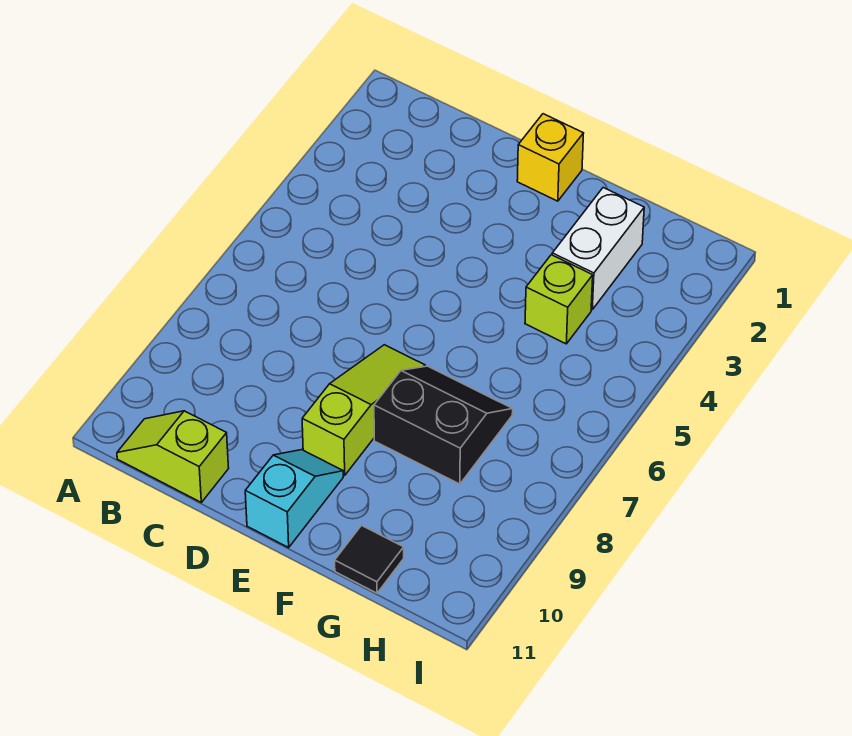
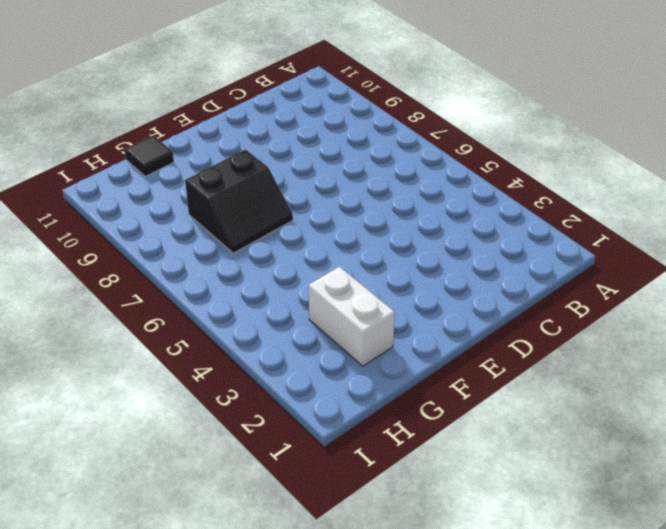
none -> lime slope B11:C11 level 1 top C
none -> yellow brick E1 level 1

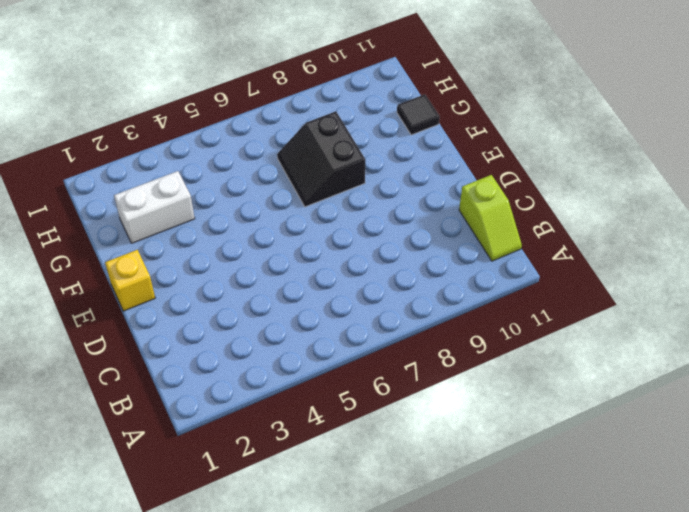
none -> lime slope E7:E9 level 1 top 9
none -> cyan slope E10:E11 level 1 top 11

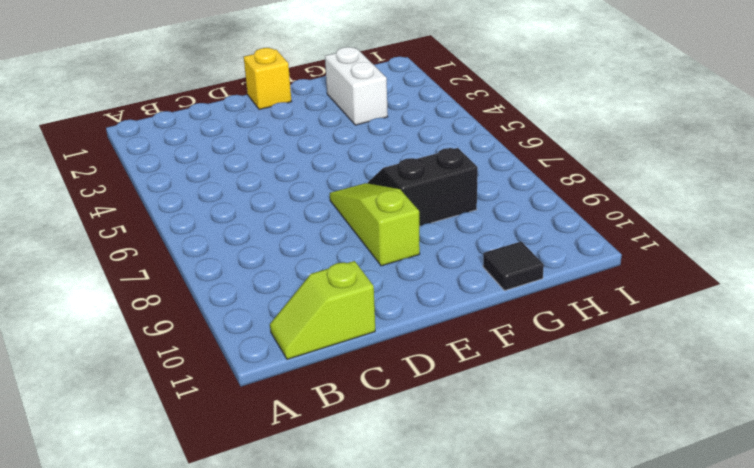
none -> cyan slope E10:E11 level 1 top 11
none -> lime brick G4 level 1

